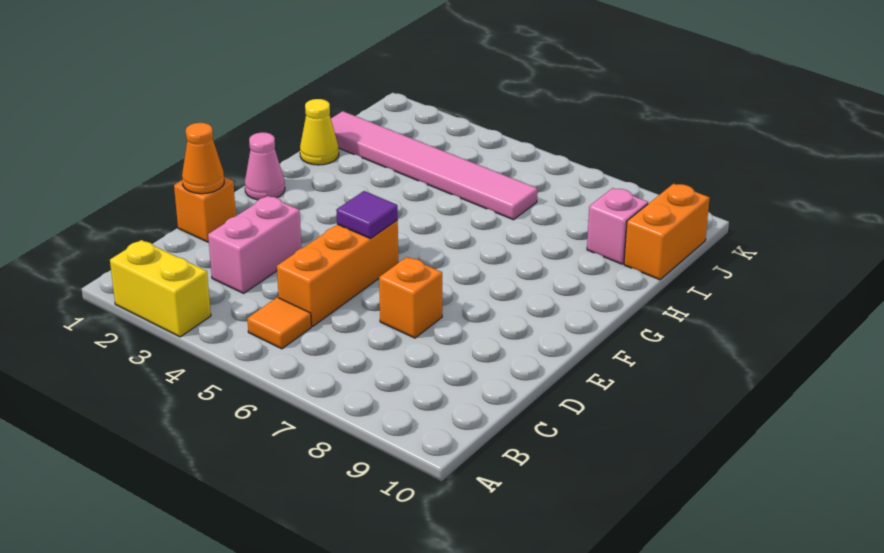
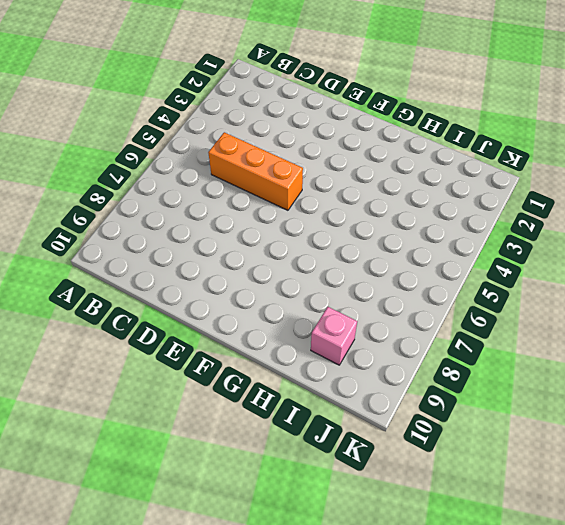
none -> yellow brick A2:A3 level 1
none -> orange tile B5 level 1
none -> pink brick C3:D3 level 1

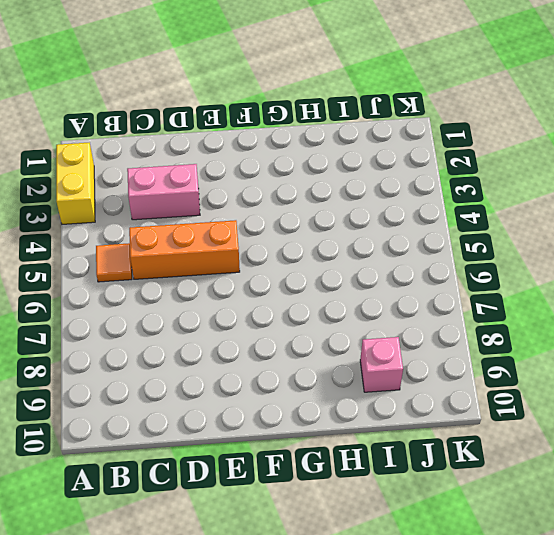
none -> orange brick D1 level 1
none -> orange brick D7 level 1
none -> pink cone F1 level 1

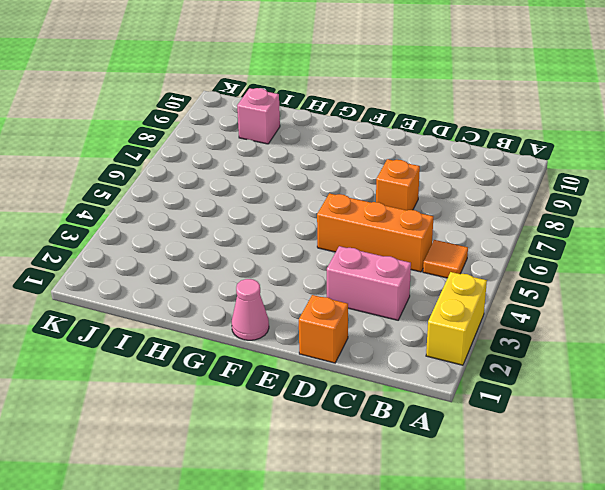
none -> yellow cone H1 level 1
none -> pink tile I1:I6 level 1
none -> orange brick I10:J10 level 1

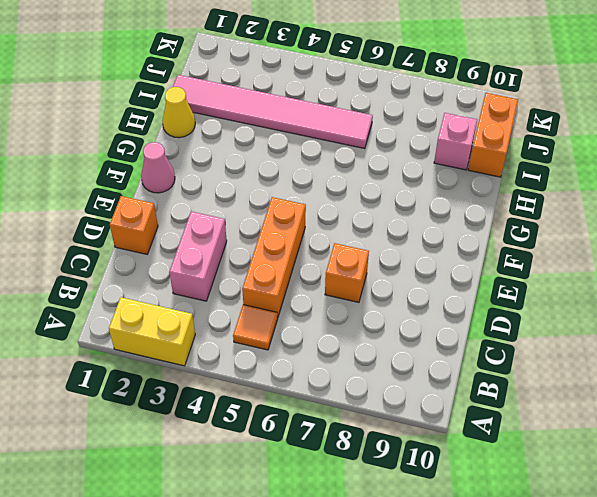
none -> orange cone D1 level 2
none -> purple tile E5 level 2

